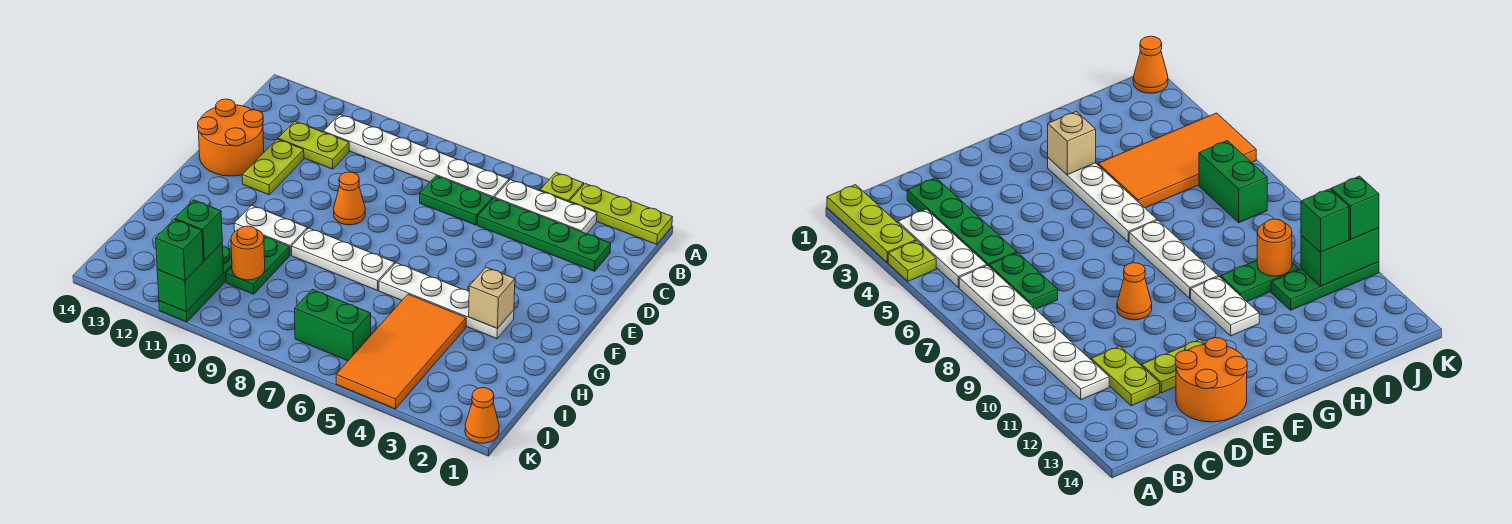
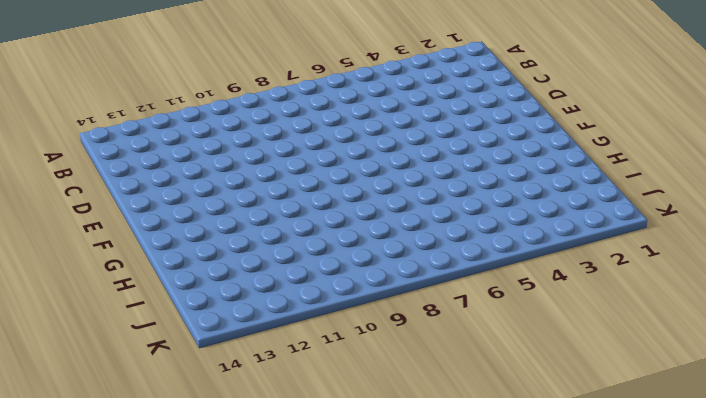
none -> lime plate A1:A3 level 1
none -> lime plate A4 level 1
none -> white plate B3:B5 level 1

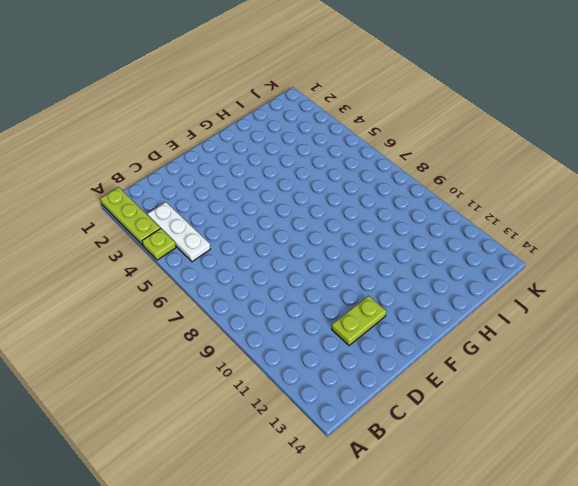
none -> white plate B6:B11 level 1
none -> green plate C2:C5 level 1
none -> green plate C6:C7 level 1

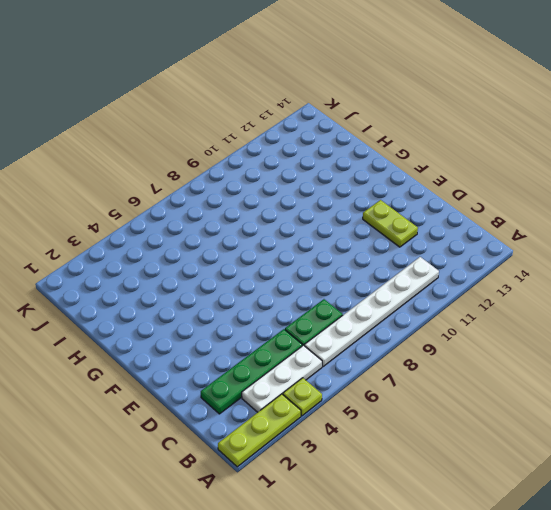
none -> lime plate C11:C12 level 1
none -> orange round brick D13:E14 level 1
none -> orange cone E9 level 1

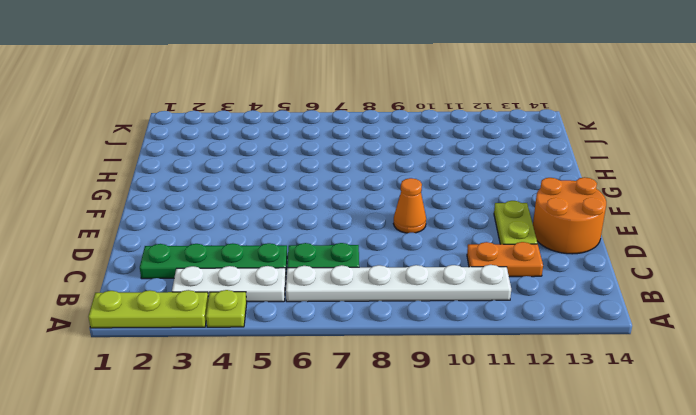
orange plate C11:C12 level 1 -> lime plate C11:C12 level 1
none -> white plate G3:G6 level 1
none -> white plate G7:G9 level 1
none -> white plate G10:G11 level 1

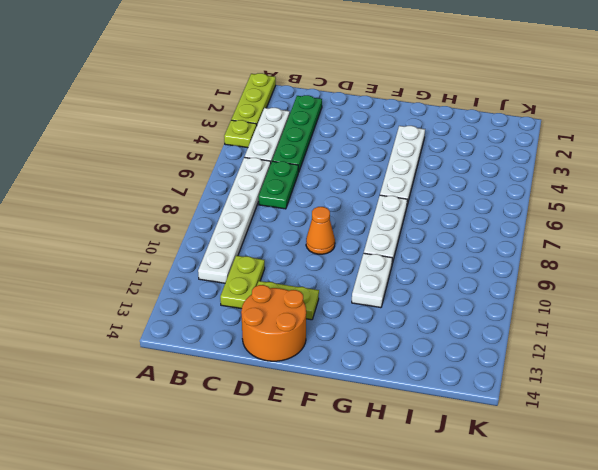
none -> orange tile H4:K5 level 1
none -> green plate H10:I10 level 1
none -> green plate I11:K11 level 1

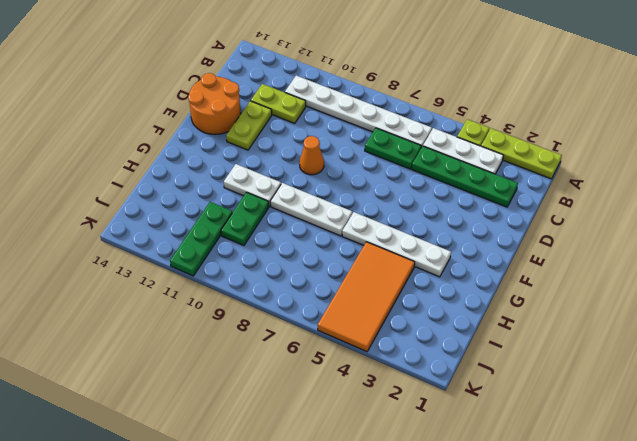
none -> green brick J6:J7 level 1
none -> orange cone K1 level 1
none -> tan brick G3 level 2

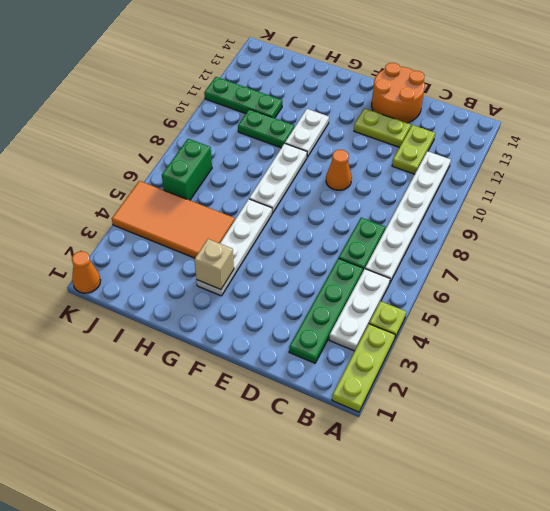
none -> orange round brick I10 level 2
none -> green brick J11:K11 level 2
none -> green brick J11 level 3

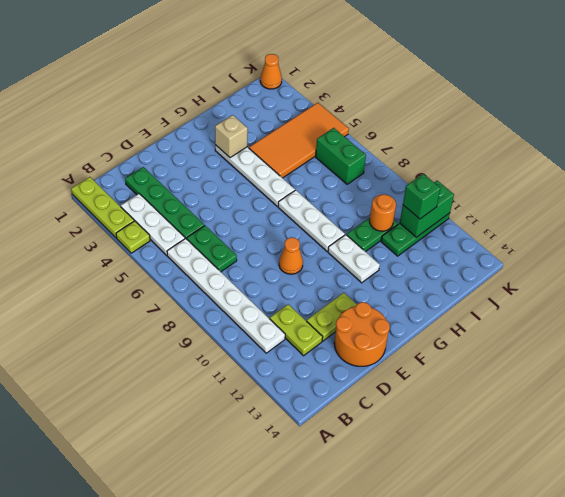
none -> green brick K11 level 3

